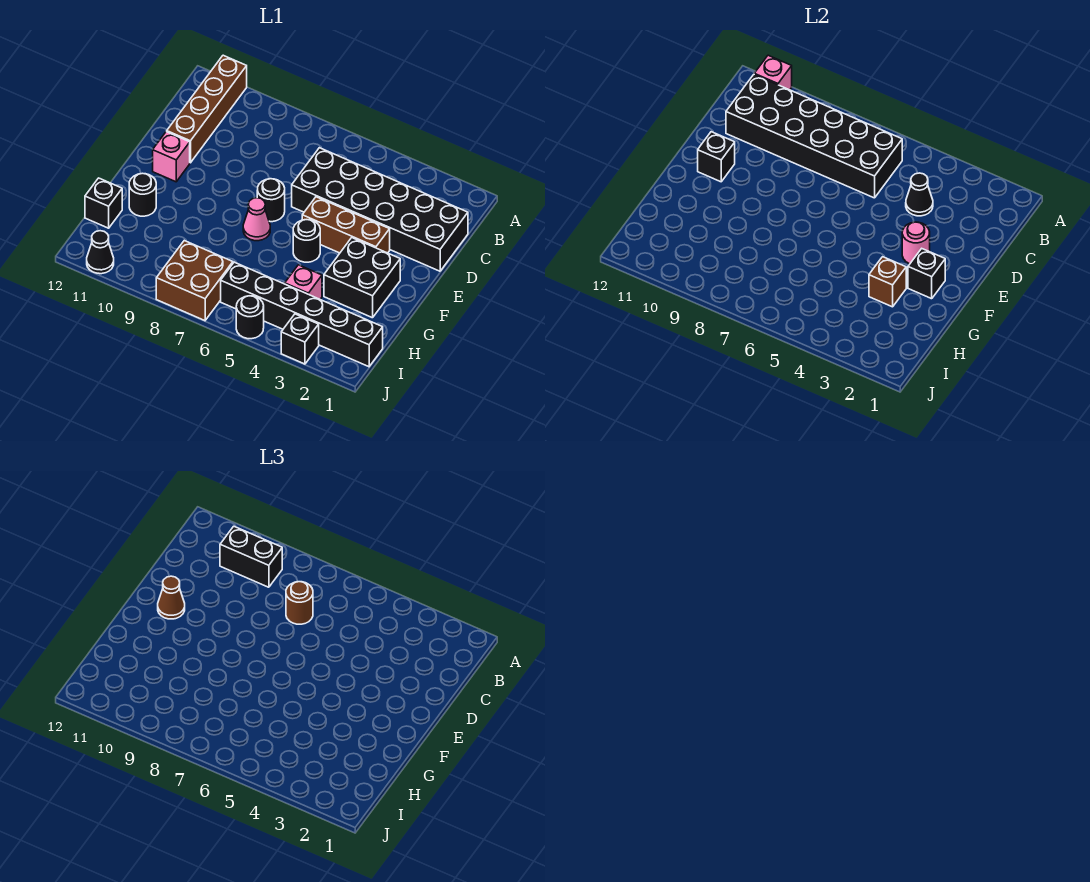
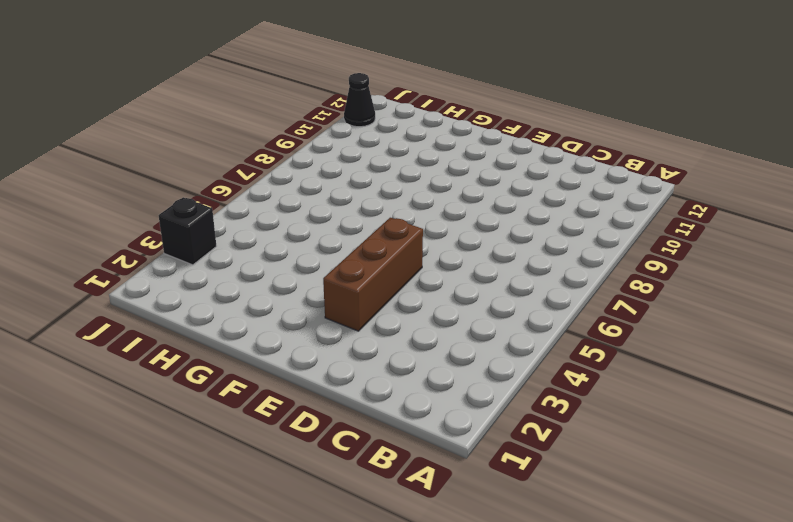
none -> brown brick A11:D11 level 1
none -> black brick C1:D6 level 1
none -> black round brick E7 level 1

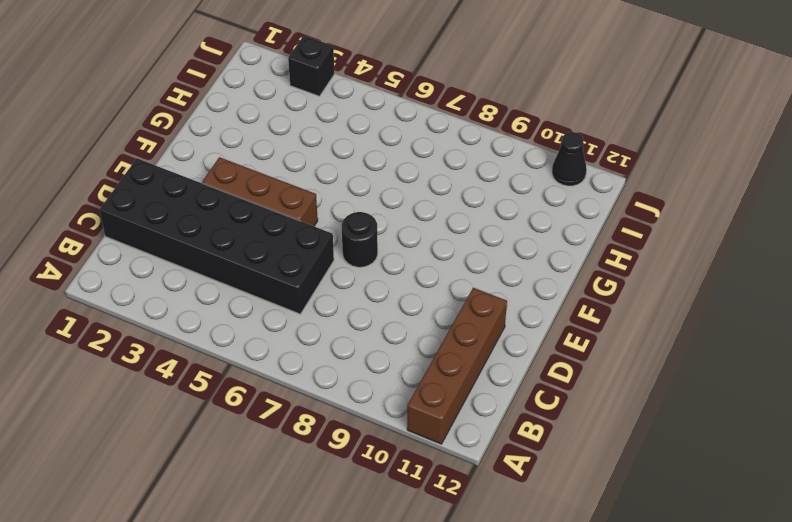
none -> pink brick E11 level 1
none -> black brick F2:G3 level 1
none -> black round brick F5 level 1

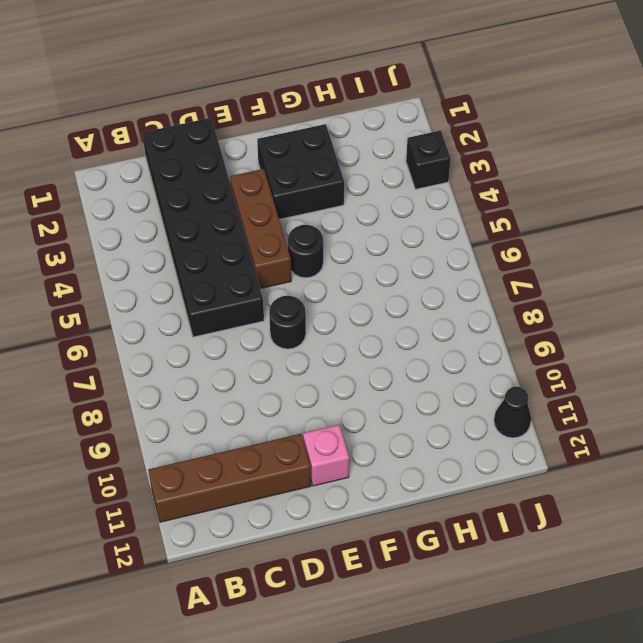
none -> pink cone F7 level 1
none -> black round brick G11 level 1
none -> pink brick H4 level 1

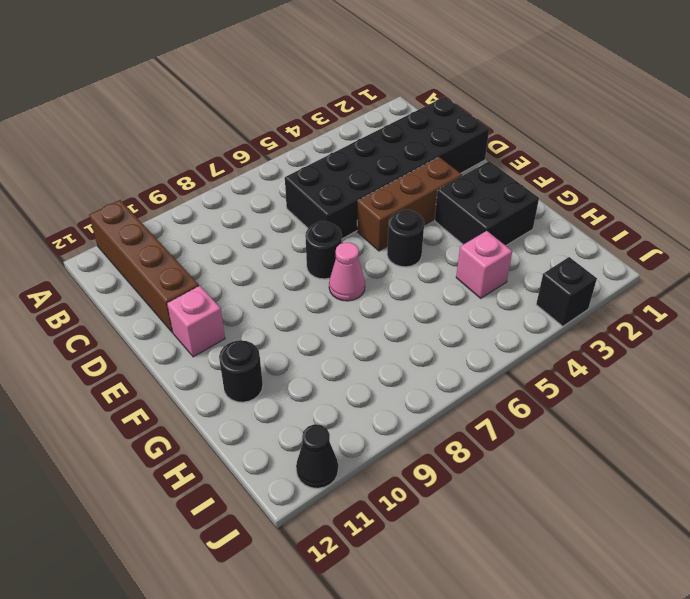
none -> black brick H12 level 1
none -> black brick I1:I6 level 1
none -> brown brick I7:J8 level 1

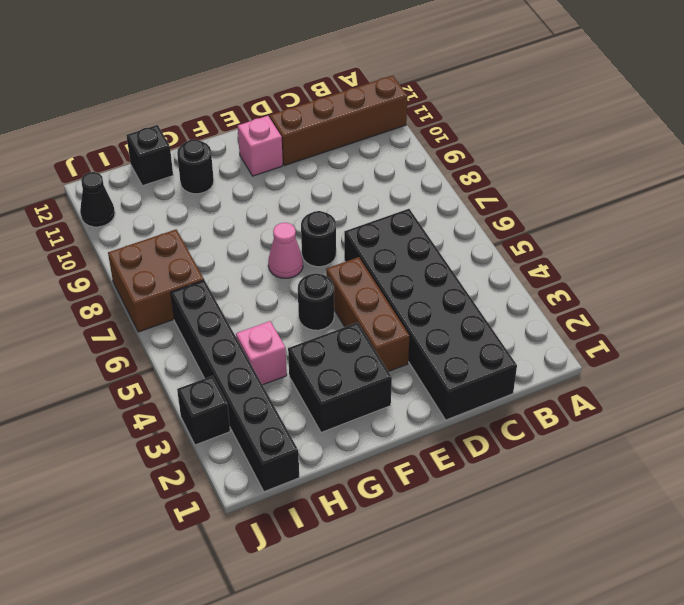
none -> black round brick J5 level 1
none -> pink brick A11 level 2
none -> black brick B6:C11 level 2

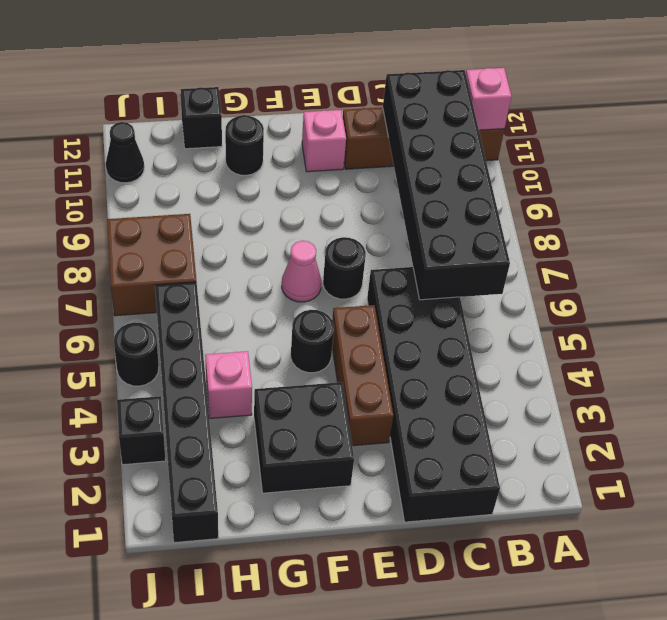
none -> black cone C4 level 2
none -> pink round brick E3 level 2
none -> black brick E11 level 2

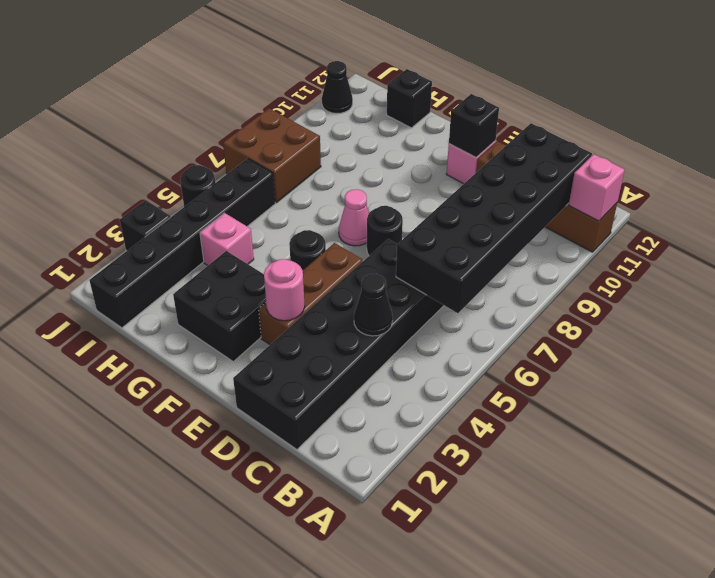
none -> black round brick G11 level 1
none -> black brick F2 level 2
none -> brown brick G3 level 2

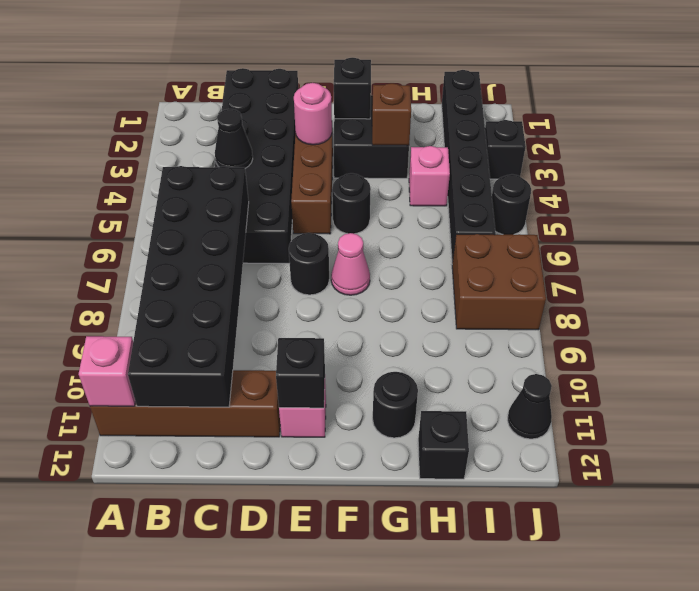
none -> black brick B9:B10 level 3
none -> brown round brick C7 level 3
none -> brown cone E11 level 3

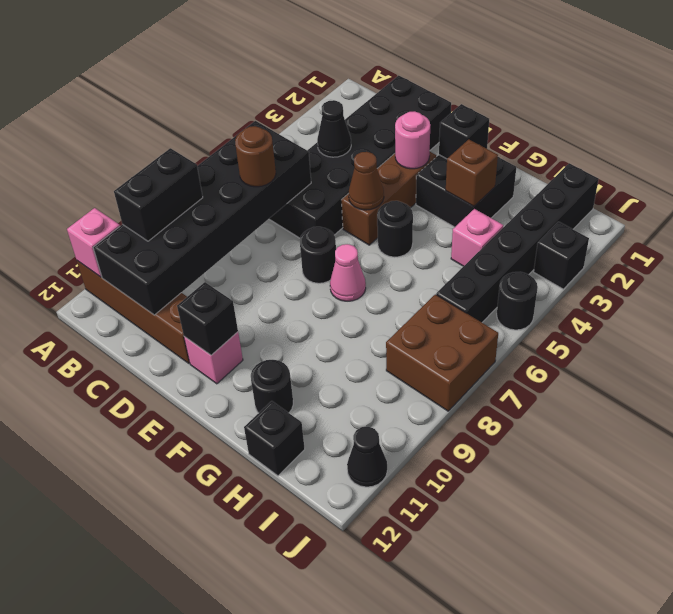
brown cone E5 level 2 -> brown cone E11 level 3

